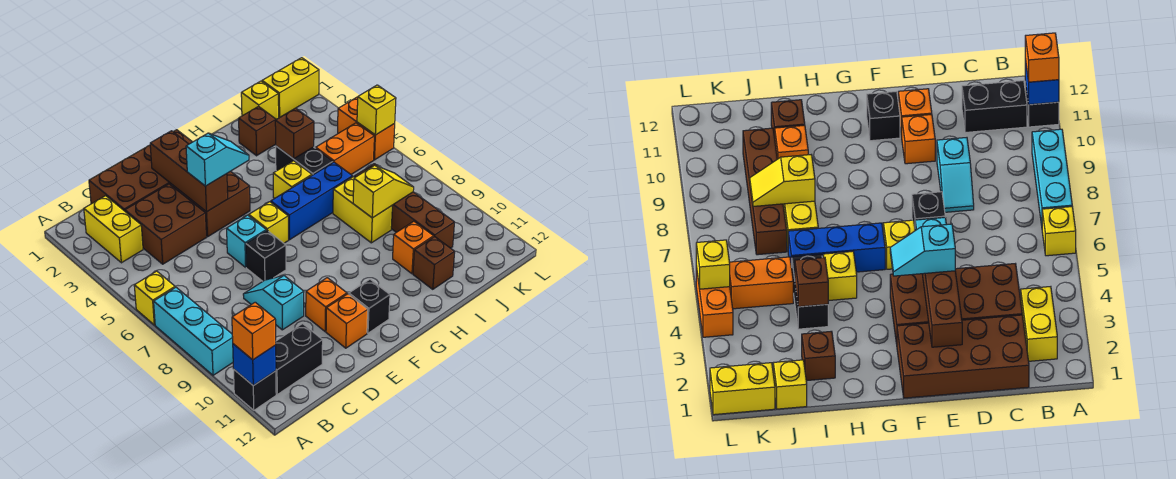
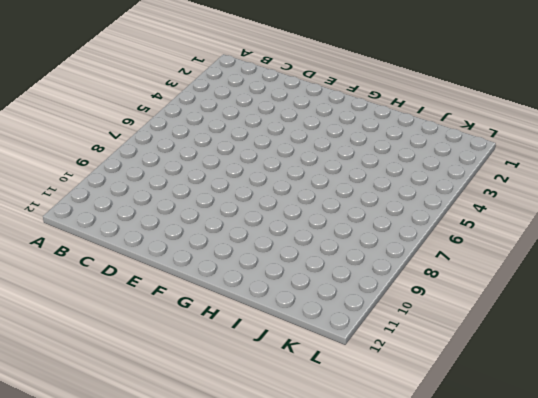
none -> yellow brick A6 level 1
none -> cyan brick A7:A9 level 1
none -> black brick A11 level 1
none -> yellow brick B2:B3 level 1

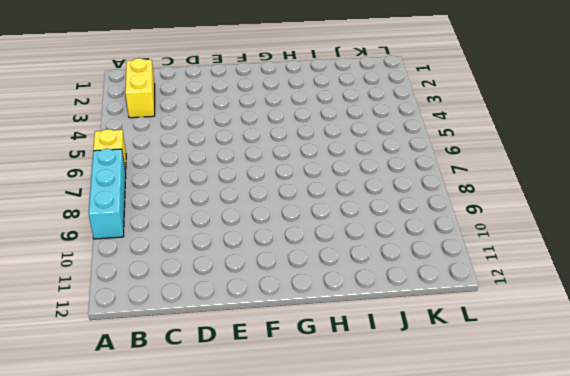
none -> black brick A11 level 1
none -> black brick B11:C11 level 1
none -> brown brick C1:F2 level 1
none -> brown brick C3:D4 level 1

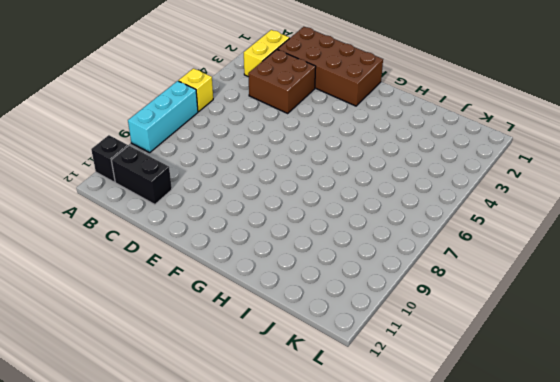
none -> cyan slope D8:D9 level 1 top 9
none -> brown brick E3:F4 level 1
none -> cyan brick E6 level 1
none -> black brick E7 level 1

